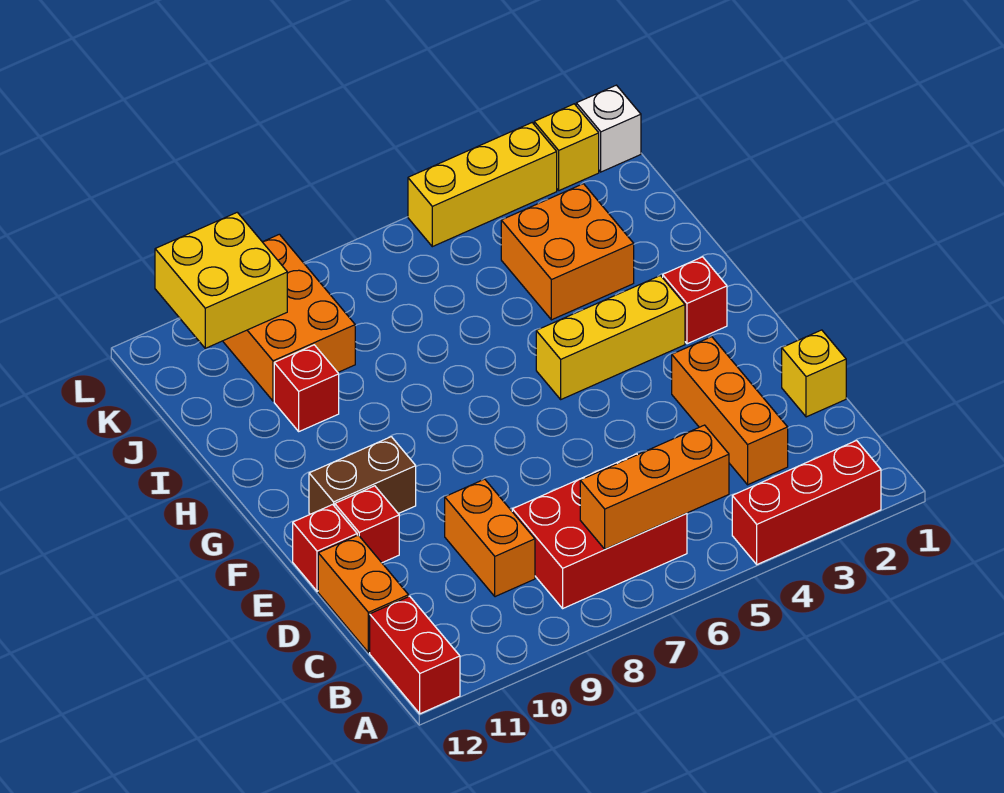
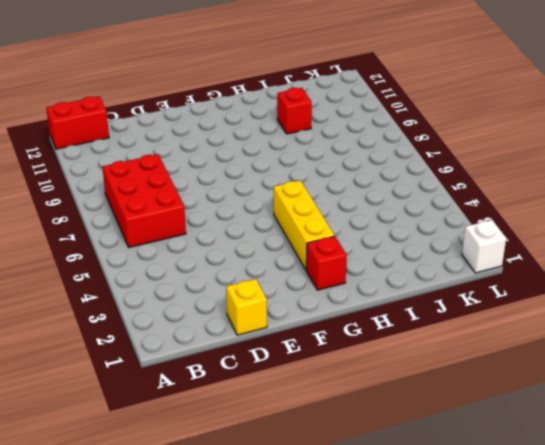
none -> red brick A2:A4 level 1
none -> orange brick C3:E3 level 1
none -> orange brick C9:D9 level 1

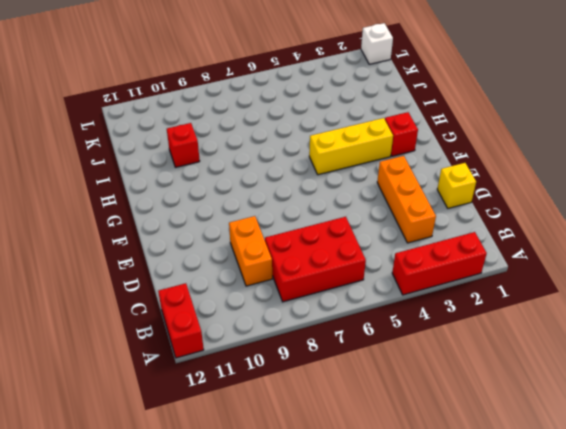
none -> orange brick C12:D12 level 1
none -> red brick E11 level 1
none -> red brick E12 level 1

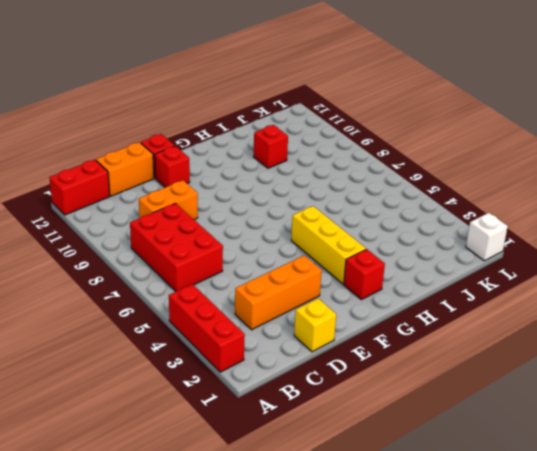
none -> brown brick F10:F11 level 1
none -> orange brick I3:J4 level 1
none -> orange brick J9:L10 level 1

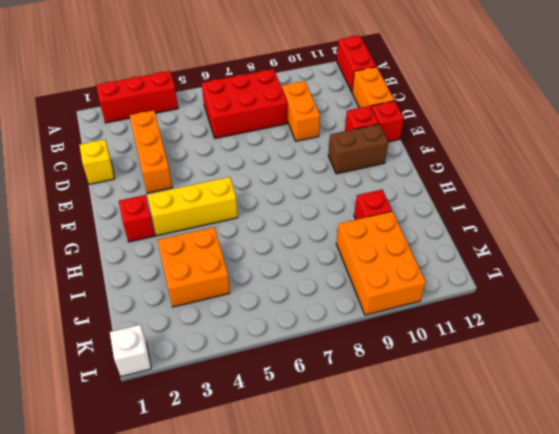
none -> yellow brick L2 level 1
none -> yellow brick L3:L5 level 1
none -> orange brick B5:B7 level 2

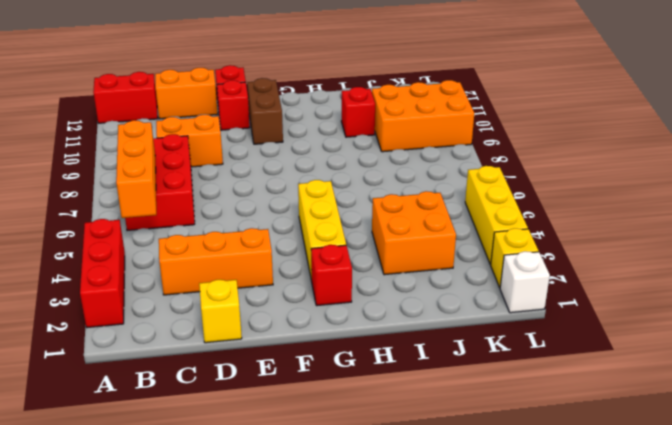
none -> yellow brick K10:L11 level 2

